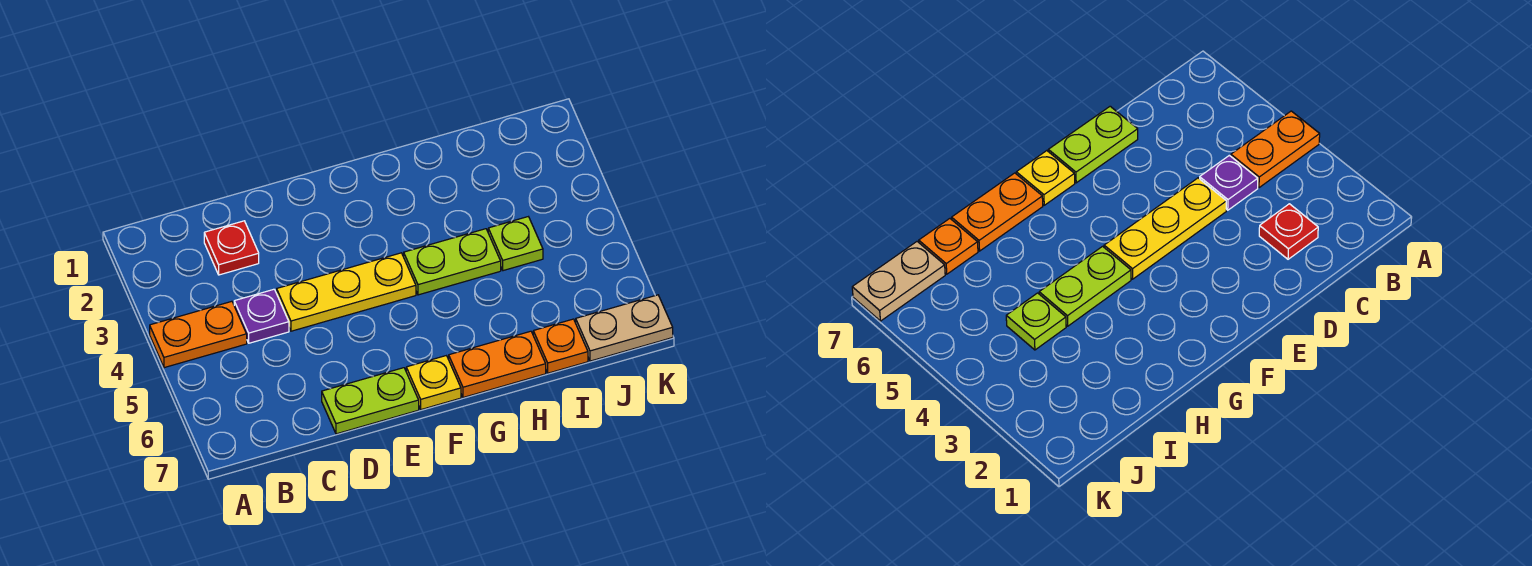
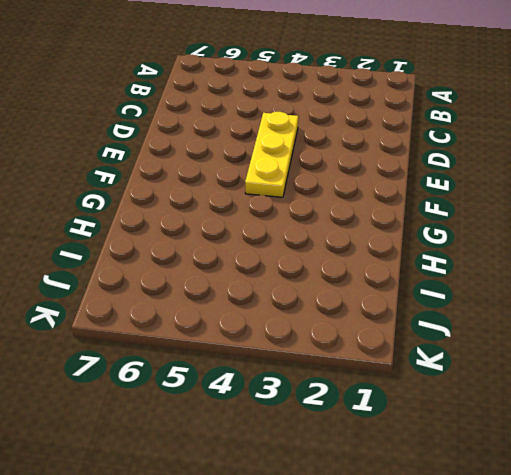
none -> orange plate A4:B4 level 1
none -> red plate C2 level 1

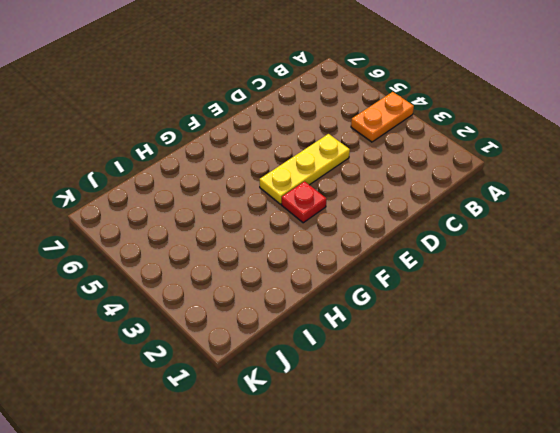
red plate F3 level 1 -> red plate C2 level 1
none -> purple plate C4 level 1
none -> lime plate D7:E7 level 1

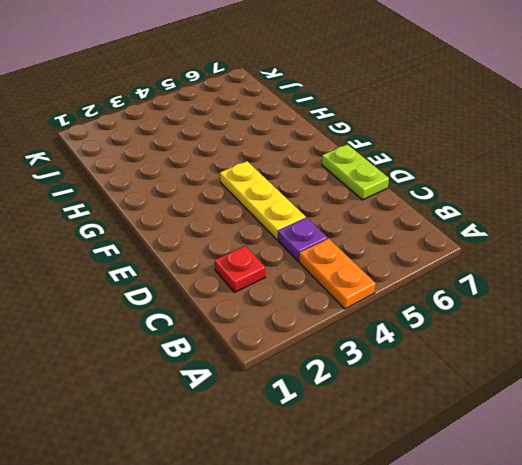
none -> yellow plate F7 level 1
none -> lime plate G4:H4 level 1

